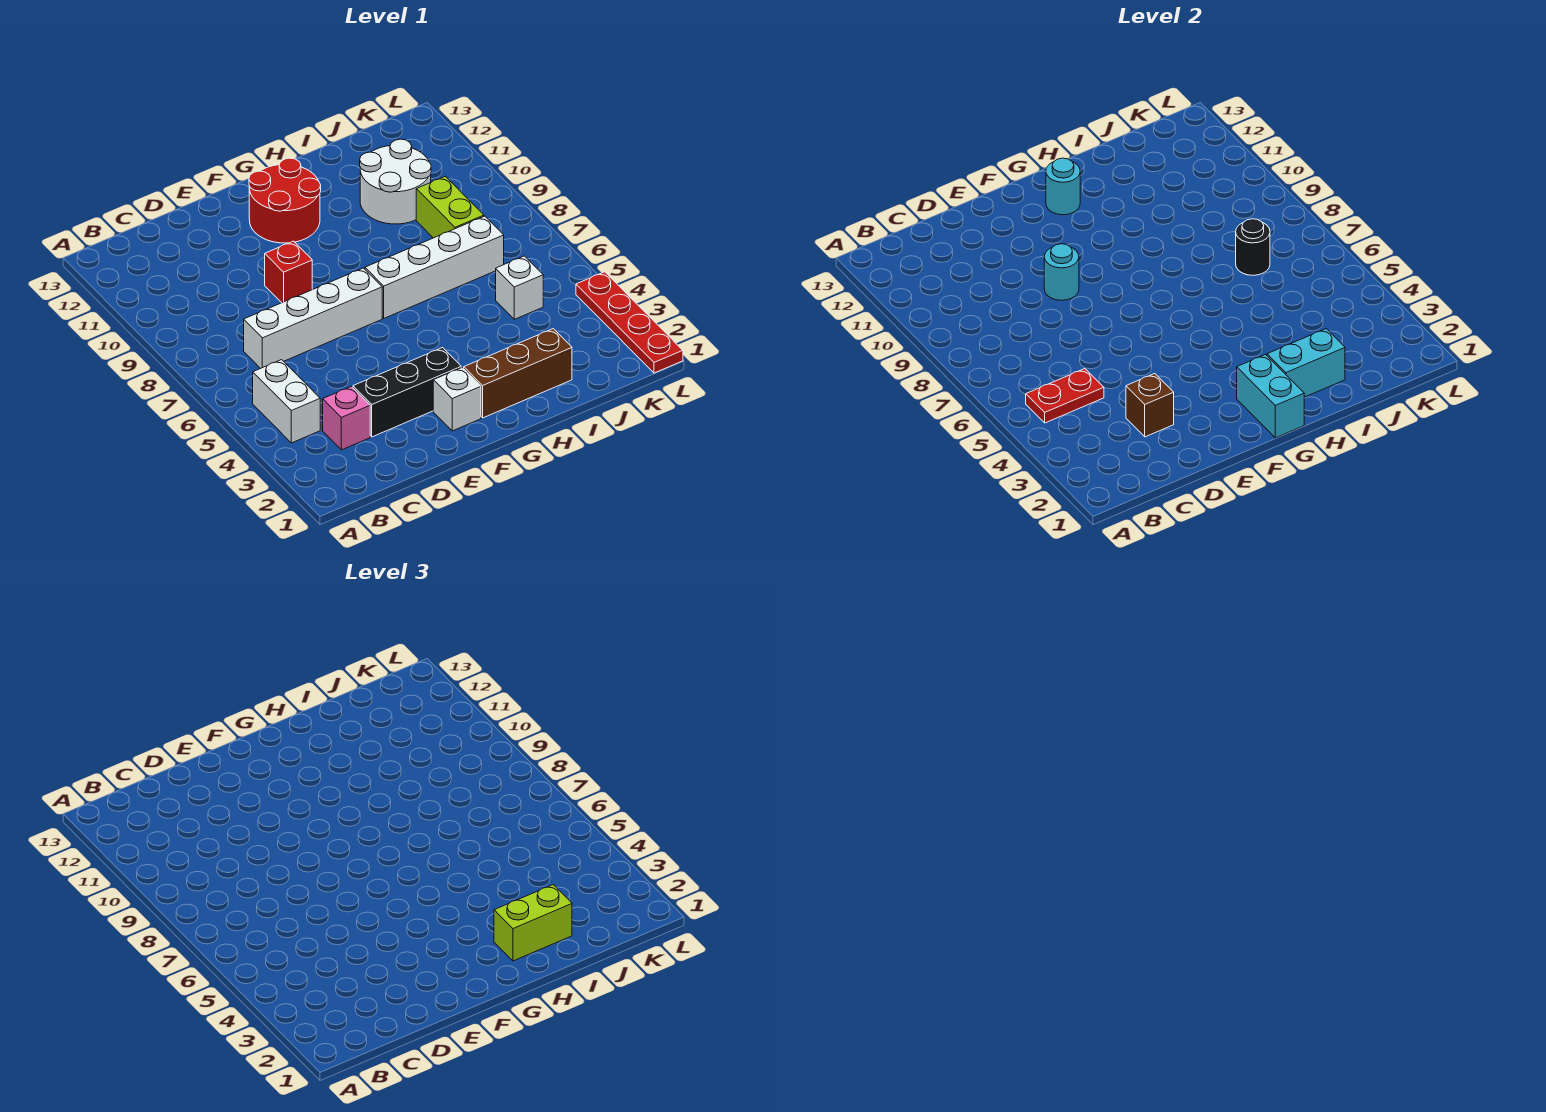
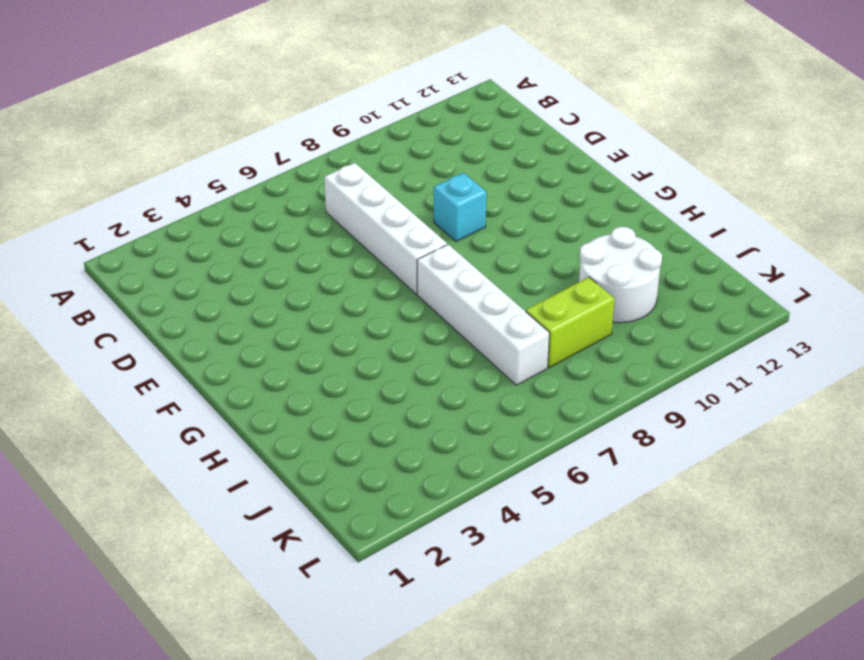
cyan brick E9 level 1 -> red brick E9 level 1
none -> white brick B4:B5 level 1
none -> pink brick C3 level 1
none -> black brick D3:F3 level 1

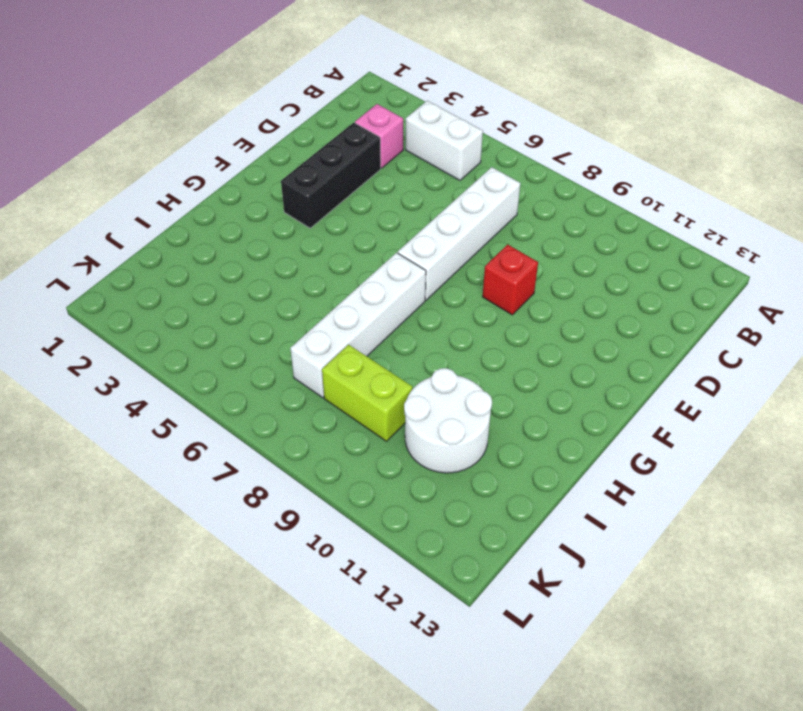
none -> white brick F2 level 1
none -> red round brick F11:G12 level 1
none -> brown brick G2:I2 level 1

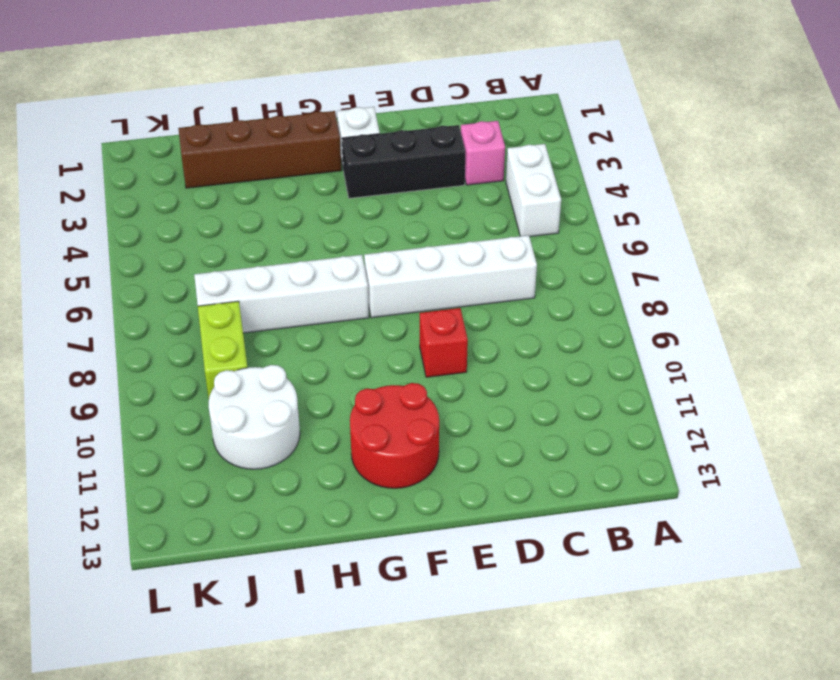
brown brick G2:J2 level 1 -> brown brick G2:I2 level 1
none -> white brick J5 level 1
none -> red plate L1:L4 level 1
none -> red plate B5:C5 level 2

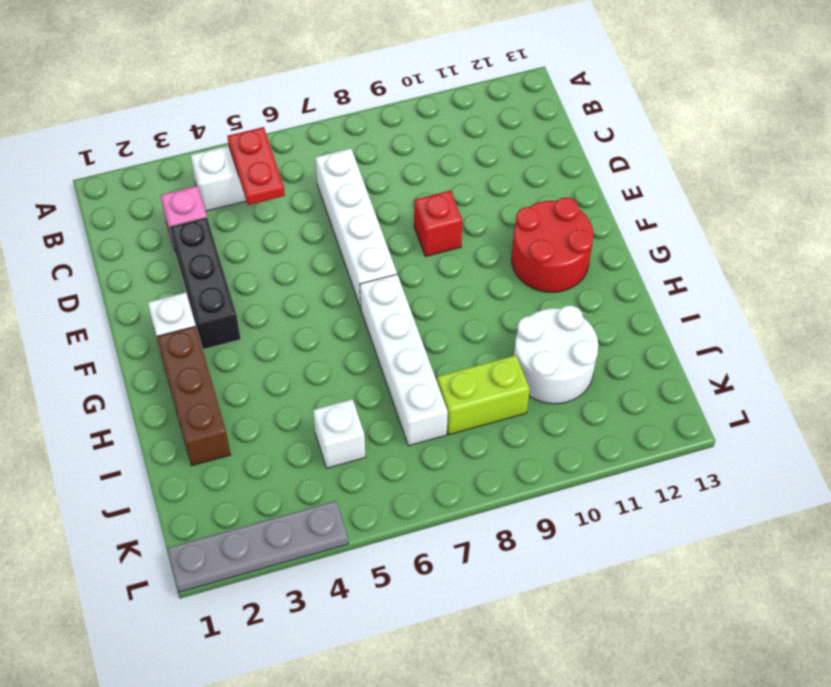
grey plate L1:L4 level 1 -> red plate L1:L4 level 1
none -> brown brick D3 level 2
none -> cyan round brick E9 level 2
none -> cyan brick G1:G2 level 2

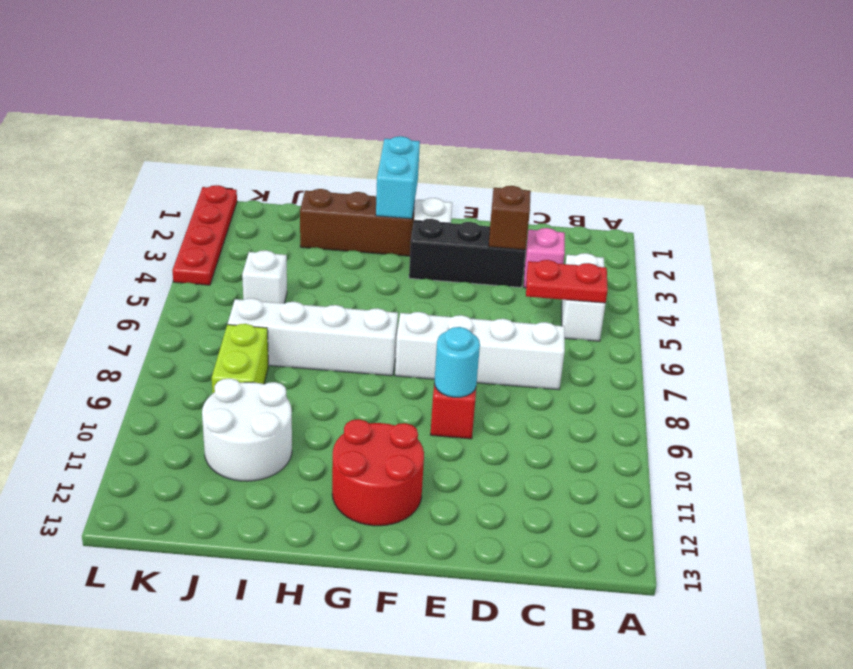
none -> cyan round brick G12 level 2
none -> cyan brick H2:I2 level 2
none -> black round brick J7 level 2

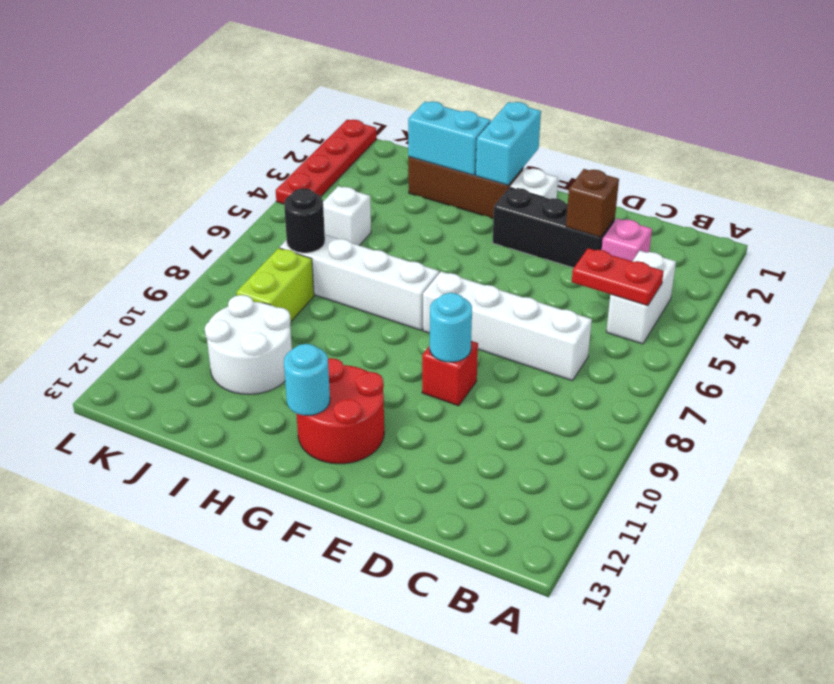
none -> lime brick H2:I2 level 3

